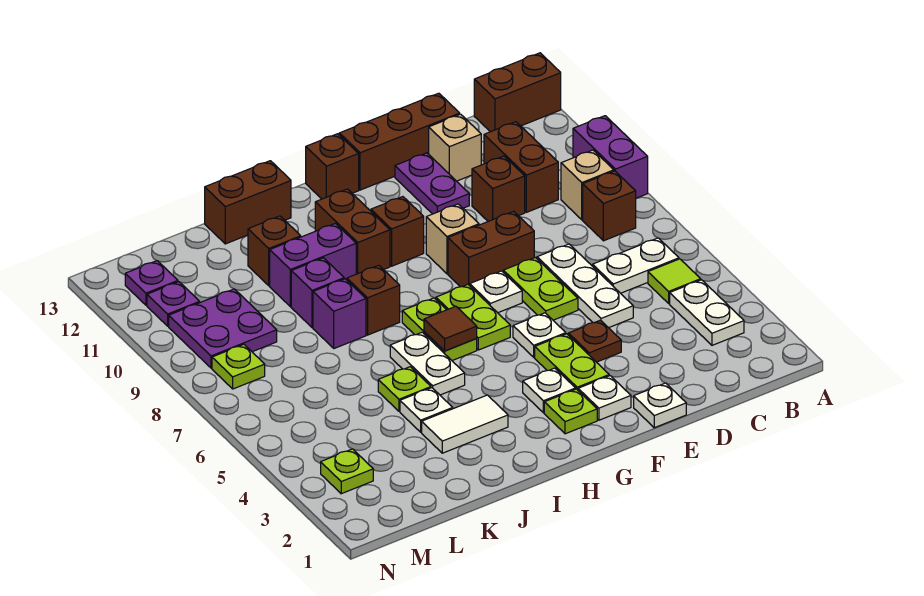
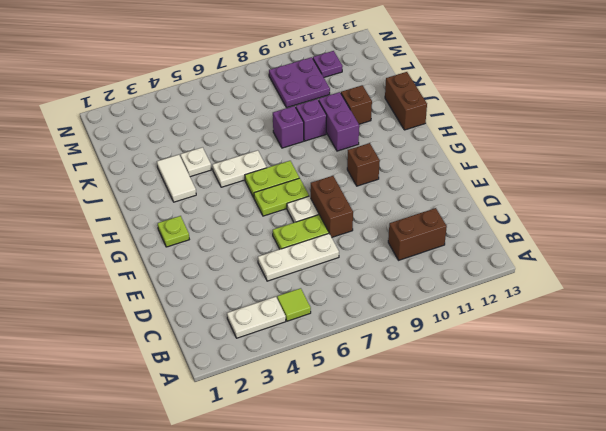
none -> purple brick A9:A10 level 1
none -> brown brick A13:B13 level 1
none -> white plate B6:C6 level 1
none -> brown brick B8 level 1

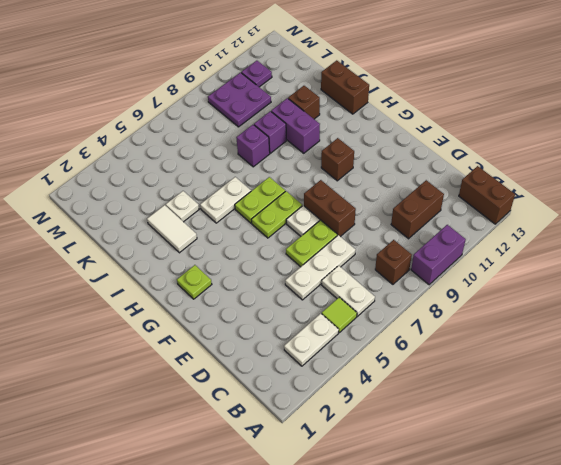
none -> tan brick B9 level 1
none -> brown brick D10 level 1
none -> tan brick D12 level 1
none -> brown brick D13:F13 level 1

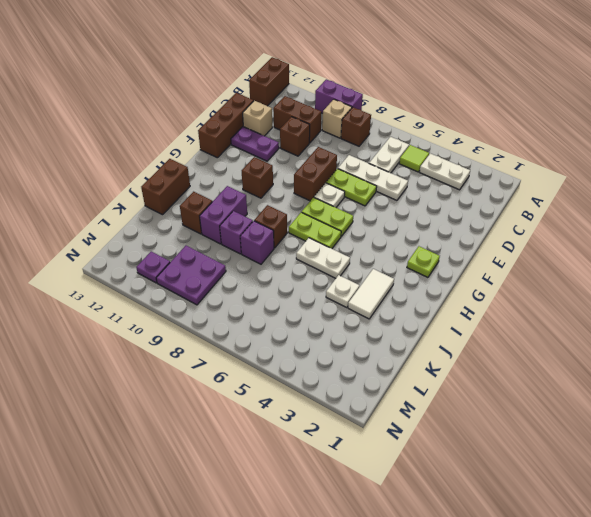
none -> white plate E1 level 1
none -> brown plate E4 level 1
none -> white plate F2 level 1
none -> lime plate F3:F4 level 1

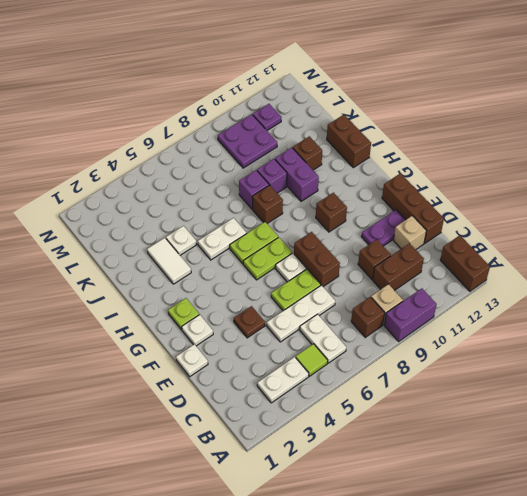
none -> lime plate F3:F4 level 1
none -> white plate F5 level 1
none -> tan brick F9 level 1
none -> white plate G3 level 1

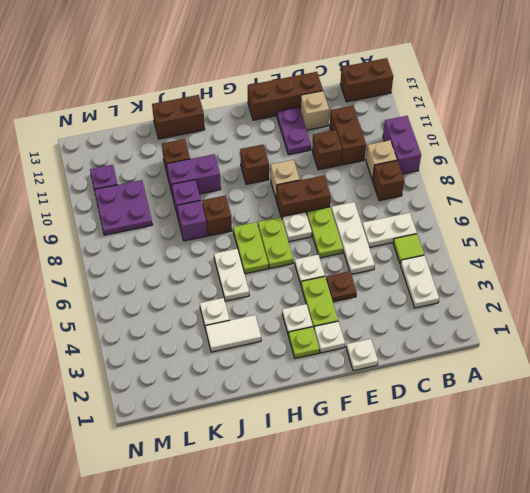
none -> brown brick G13 level 1
none -> brown brick H10:H11 level 1
none -> lime plate J5 level 1
none -> lime plate M3 level 1

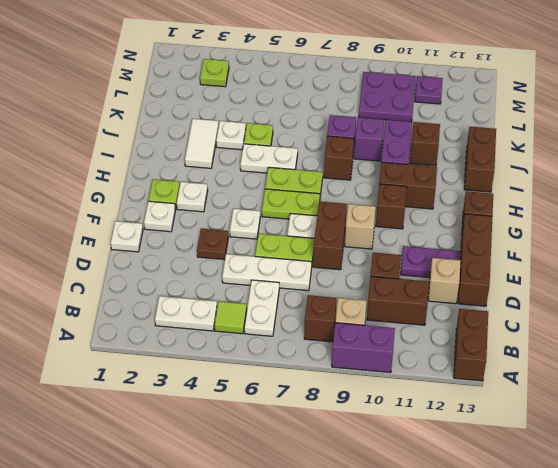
none -> lime plate F3:F4 level 1
none -> lime plate M8 level 1
none -> purple plate M12 level 1
none -> brown tile H6 level 2

